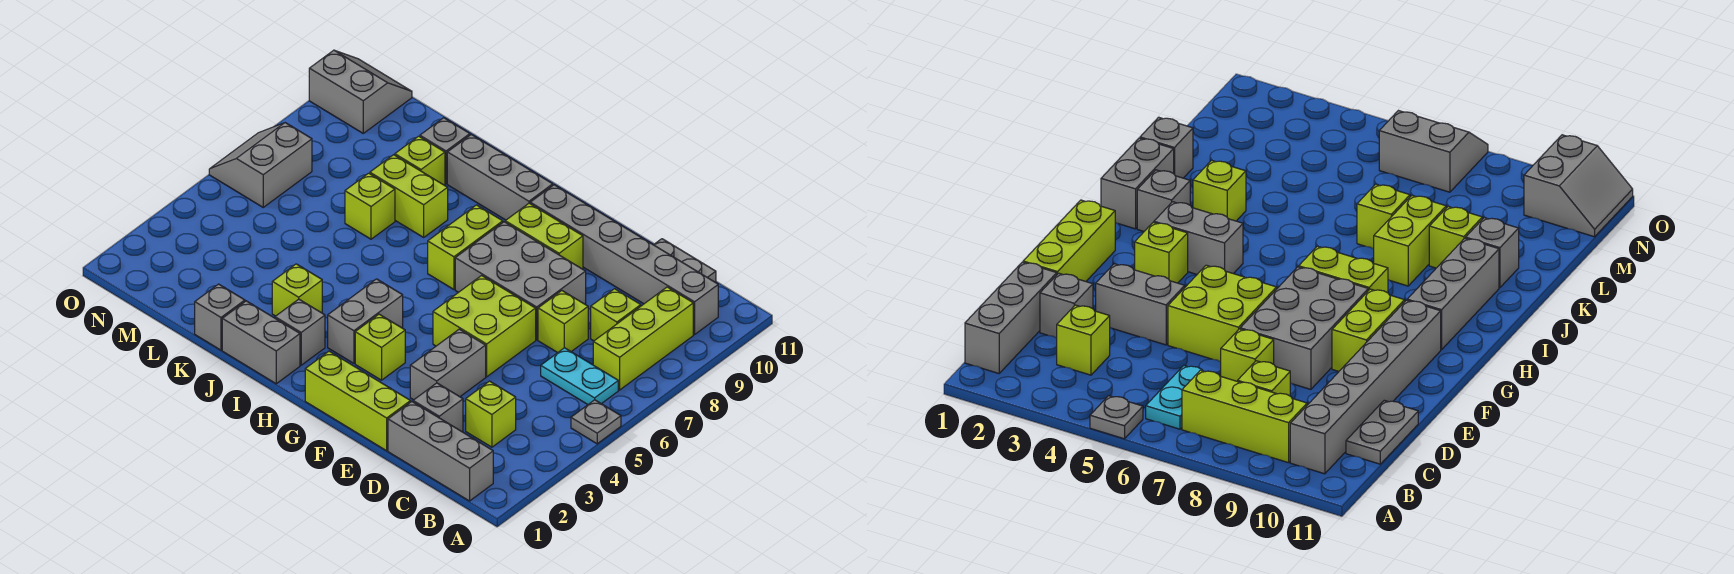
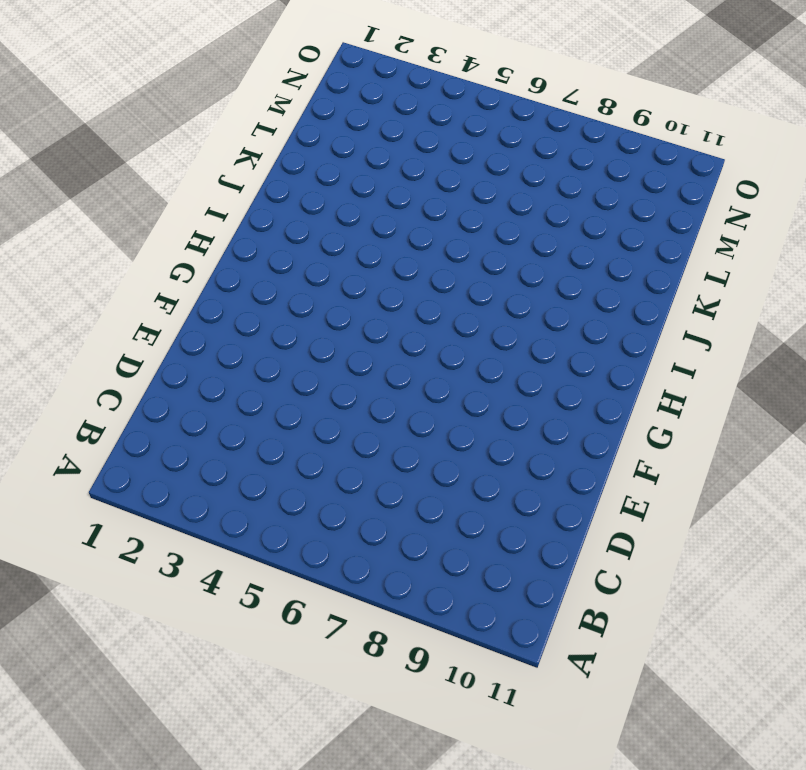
none -> grey plate A5 level 1
none -> grey brick B1:D1 level 1
none -> cyan plate B6:C6 level 1

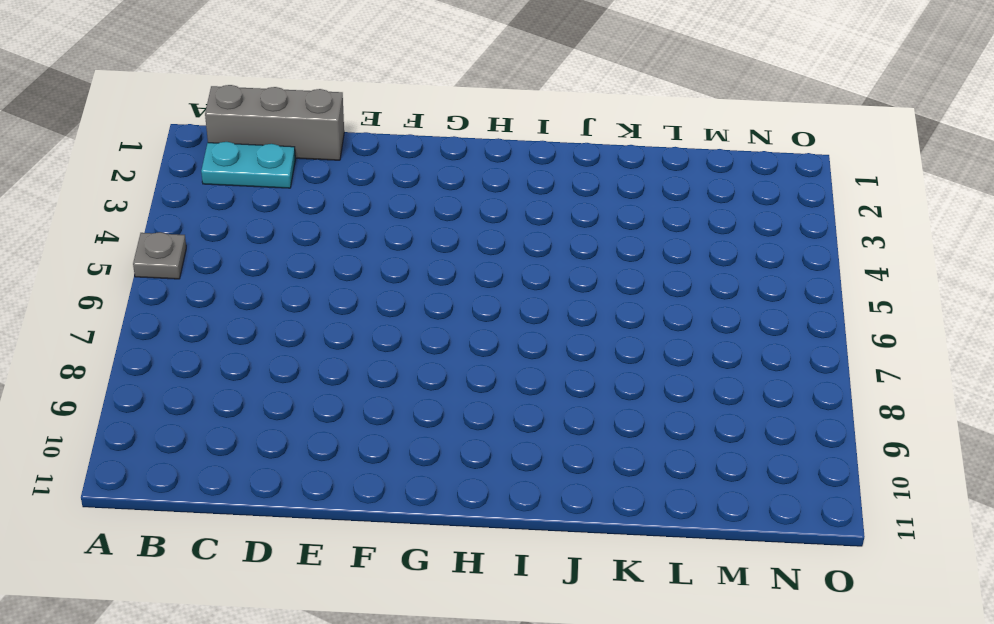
cyan plate B2:C2 level 1 -> cyan plate B6:C6 level 1
none -> lime brick B7:B9 level 1
none -> grey brick B10:G10 level 1
none -> lime brick C3 level 1

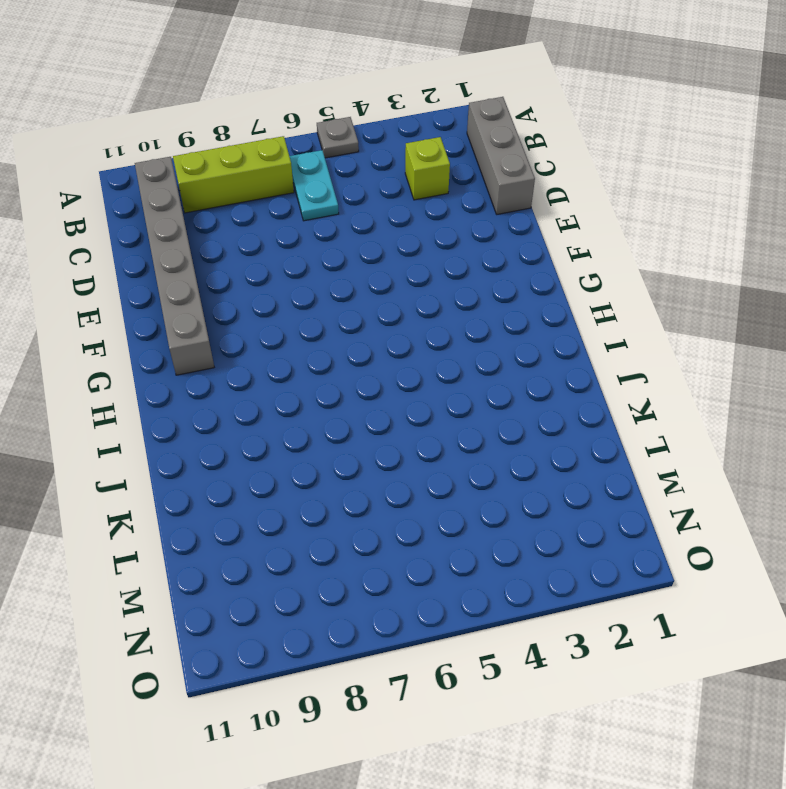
none -> lime brick C8 level 1
none -> grey plate C11:D11 level 1
none -> grey brick D2 level 1

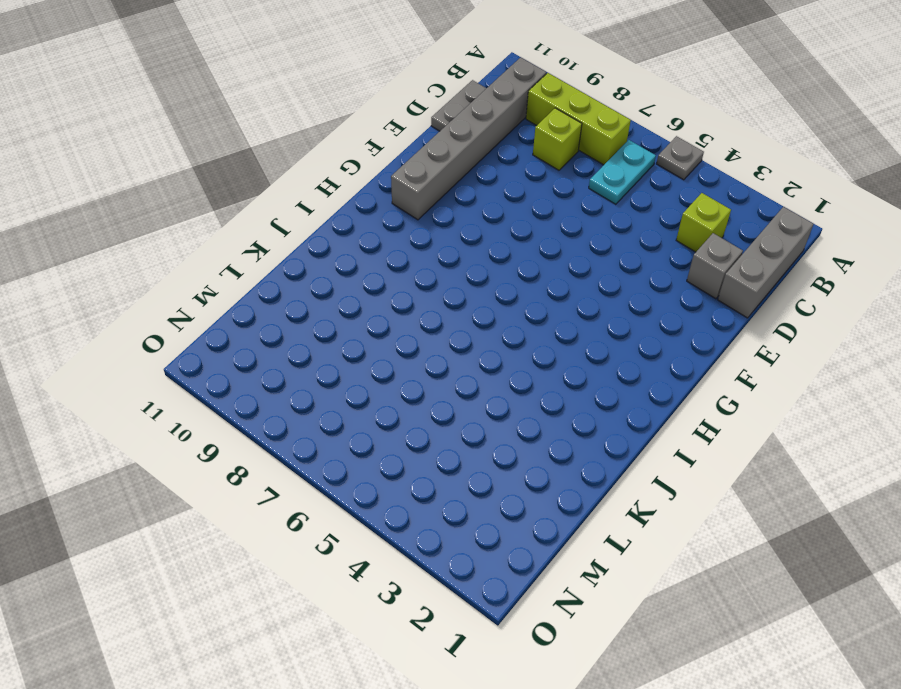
none -> lime brick D7 level 1
none -> lime brick E1:G1 level 1
none -> grey brick E3:E4 level 1

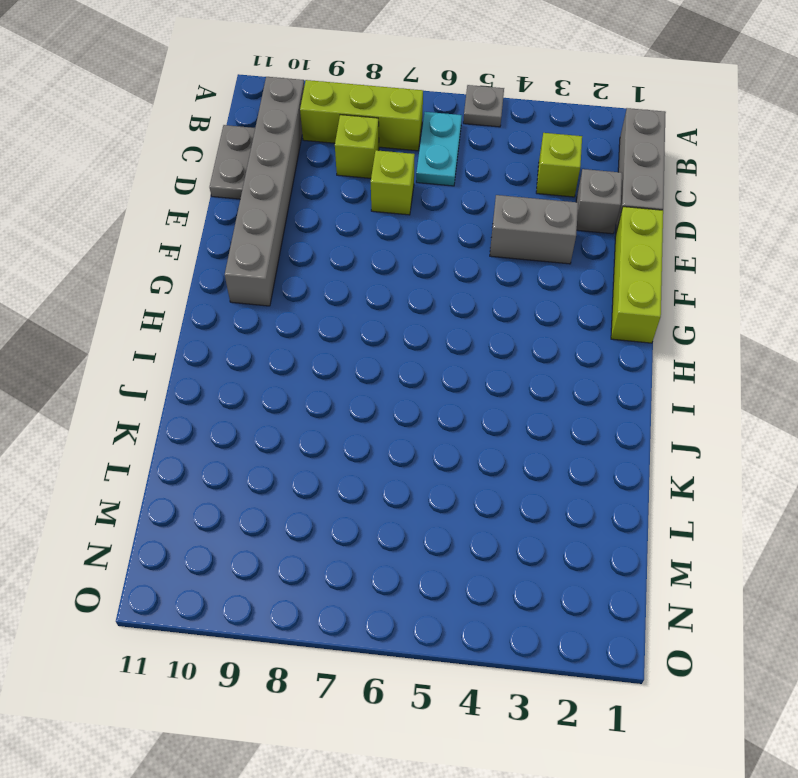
none -> lime brick E5:F6 level 1
none -> grey brick E7:G8 level 1
none -> lime brick F9:G9 level 1

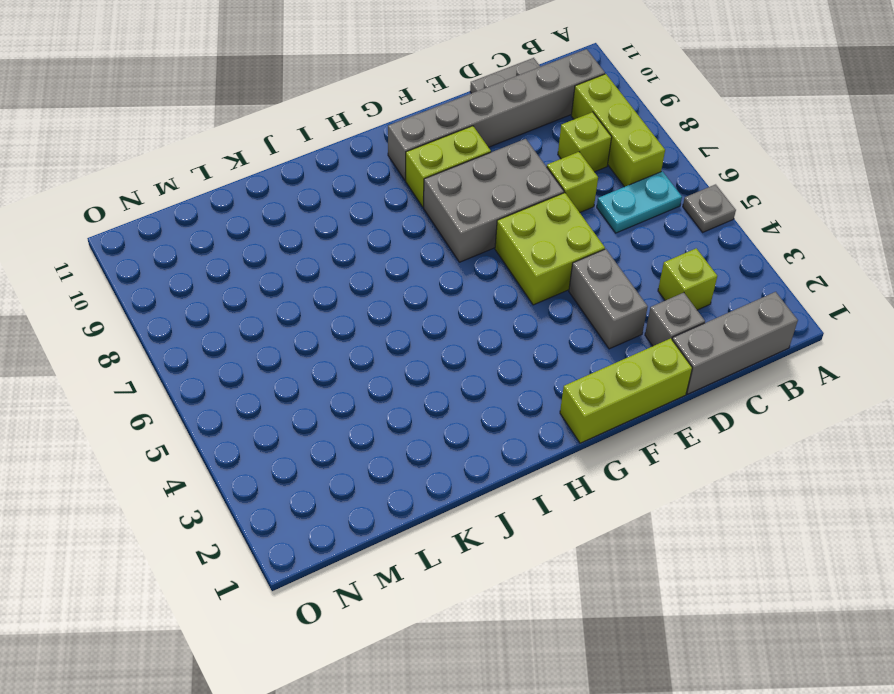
none -> lime brick G3 level 1
none -> grey brick H3:H4 level 1
none -> lime brick H7:H8 level 1

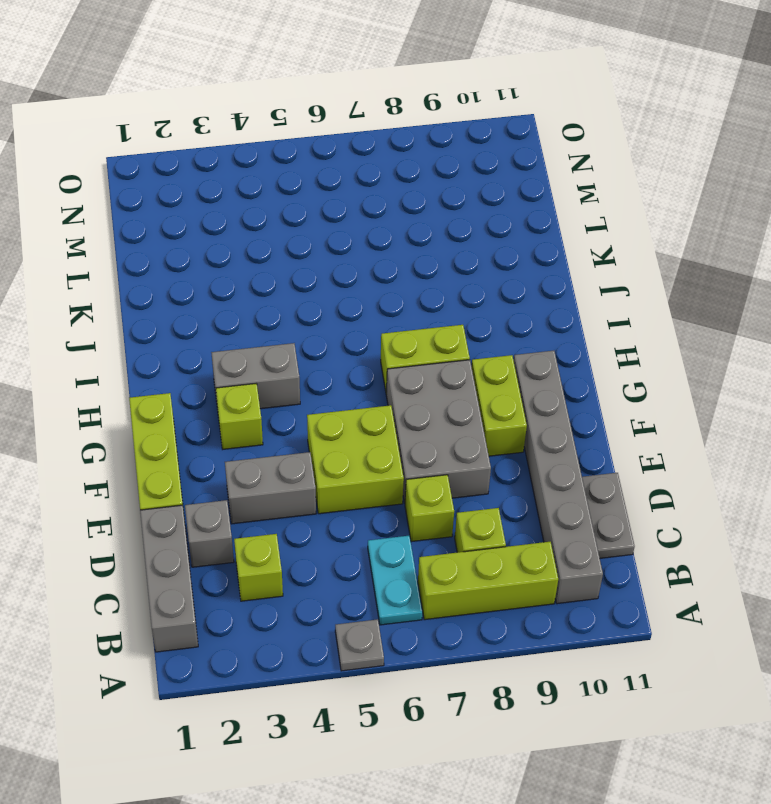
none -> grey brick H10:J10 level 1
none -> grey brick I1:J1 level 1
none -> grey brick I2 level 1

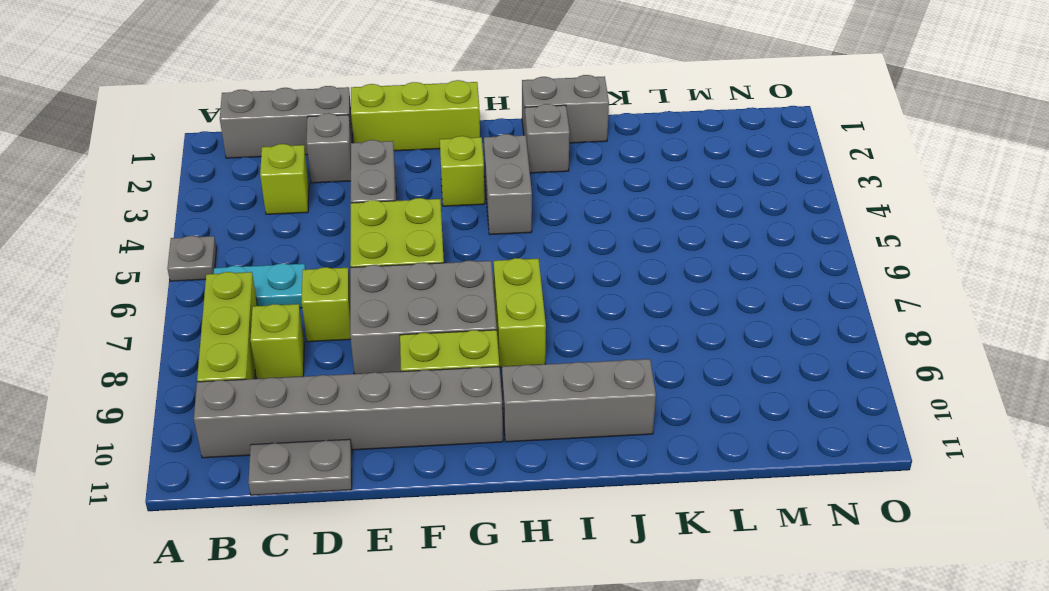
none -> lime brick J3 level 1
none -> lime brick J8:K8 level 1
none -> grey brick K1 level 1

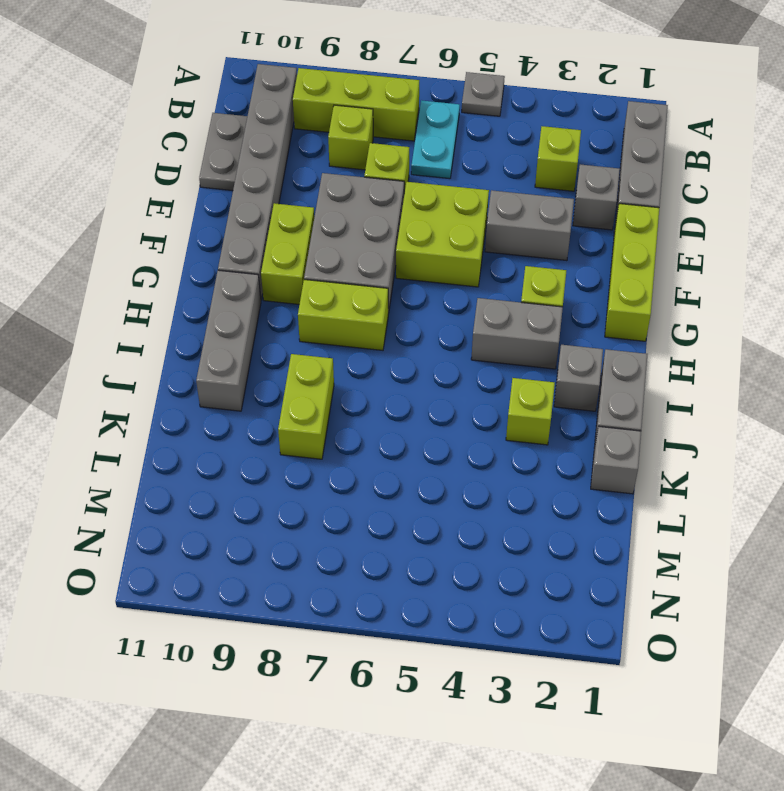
none -> lime brick K7 level 1
none -> lime brick K9 level 1
none -> grey brick K10 level 1

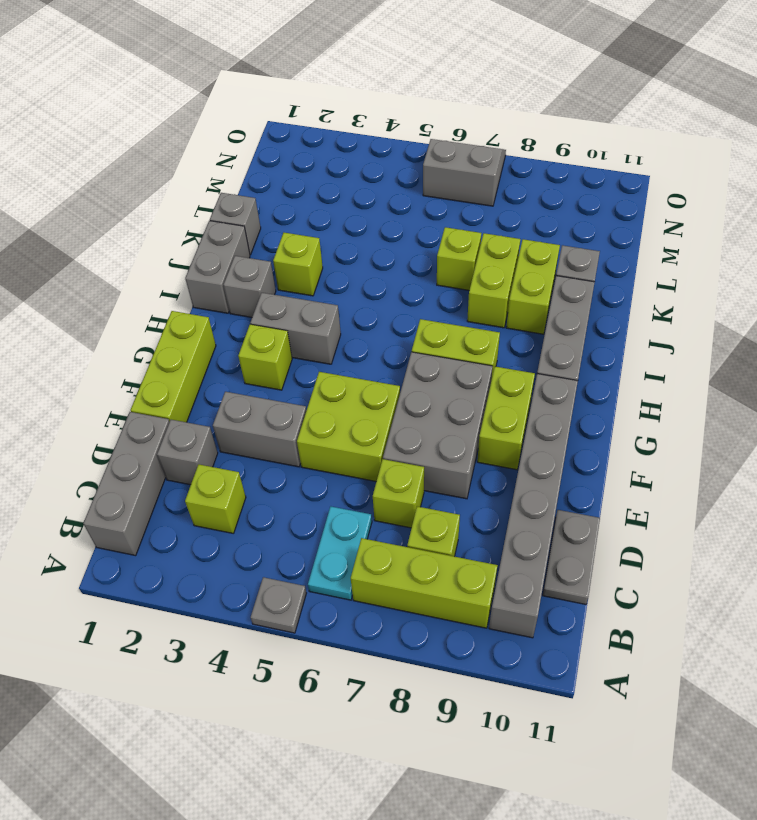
lime brick J9:K9 level 1 -> lime brick K9 level 1
none -> grey slope N10:O11 level 1 top 10

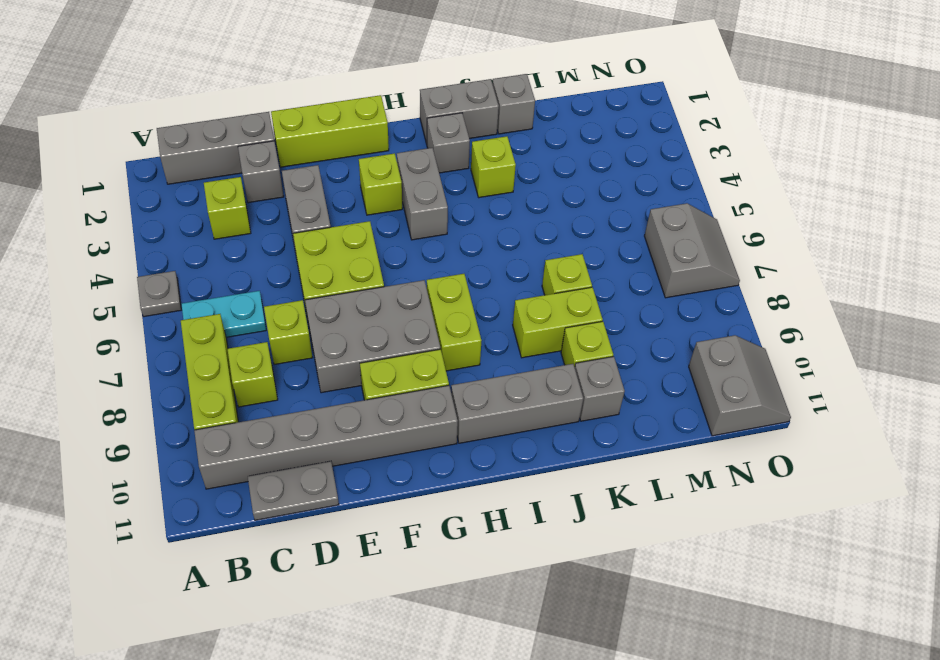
grey slope N10:O11 level 1 top N -> grey slope N10:O11 level 1 top 10

